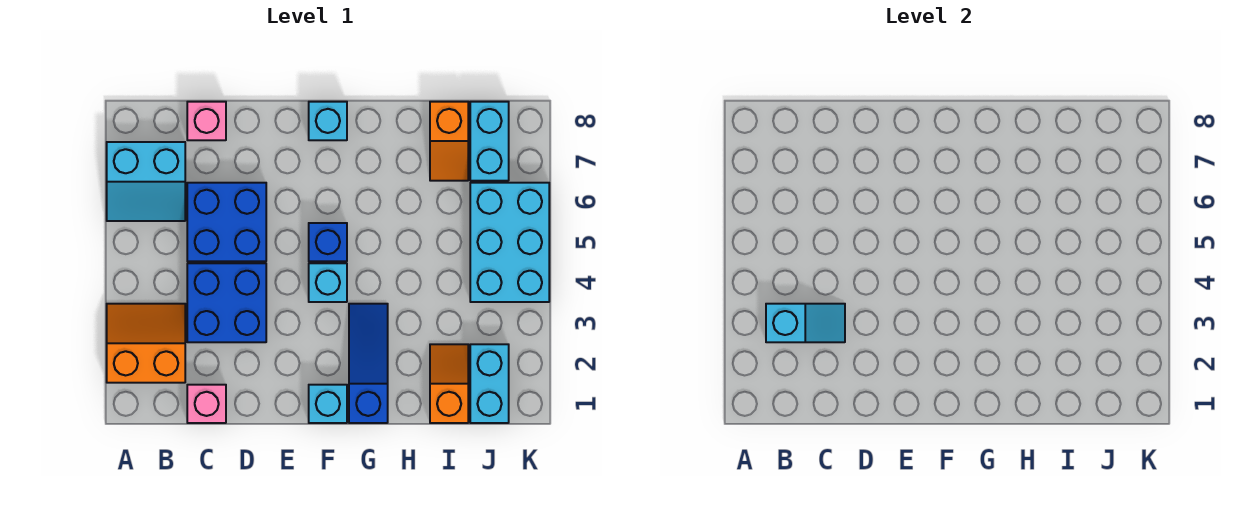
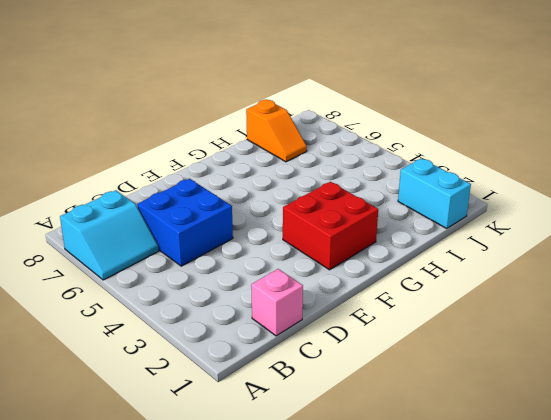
red brick F2:G3 level 1 -> blue slope G1:G3 level 1 top 1
none -> orange slope A2:B3 level 1 top 2
none -> blue brick C3:D4 level 1
none -> pink brick C8 level 1

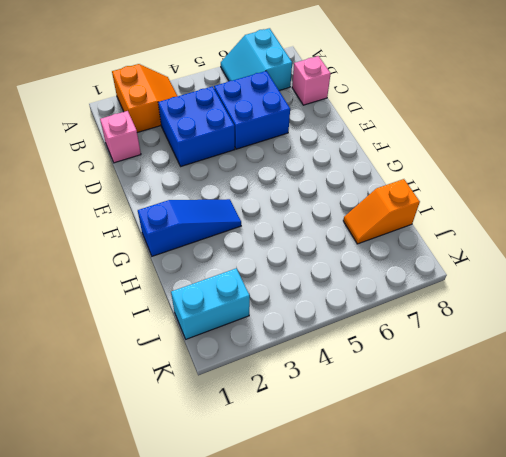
none -> cyan brick F1 level 1
none -> cyan brick F4 level 1
none -> blue brick F5 level 1

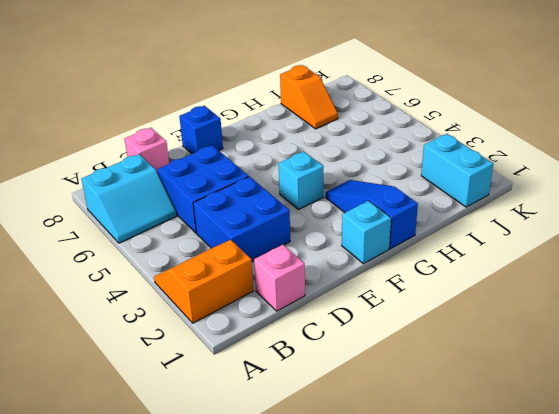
blue brick E8 level 1 -> blue brick F5 level 1
none -> cyan brick F8 level 1
none -> orange slope I1:I2 level 1 top 1
none -> cyan brick J4:K6 level 1

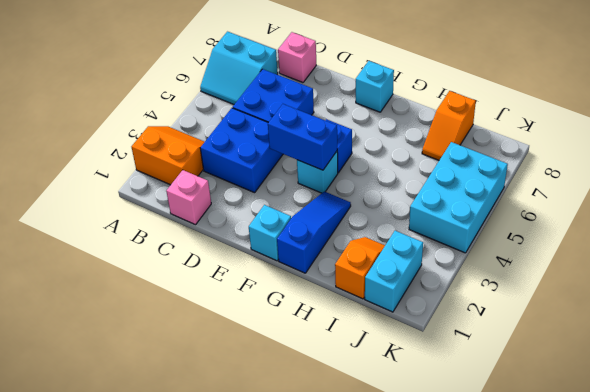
blue brick E4:F4 level 2 -> none
none -> cyan brick J7:J8 level 1
none -> cyan slope B3:C3 level 2 top B

